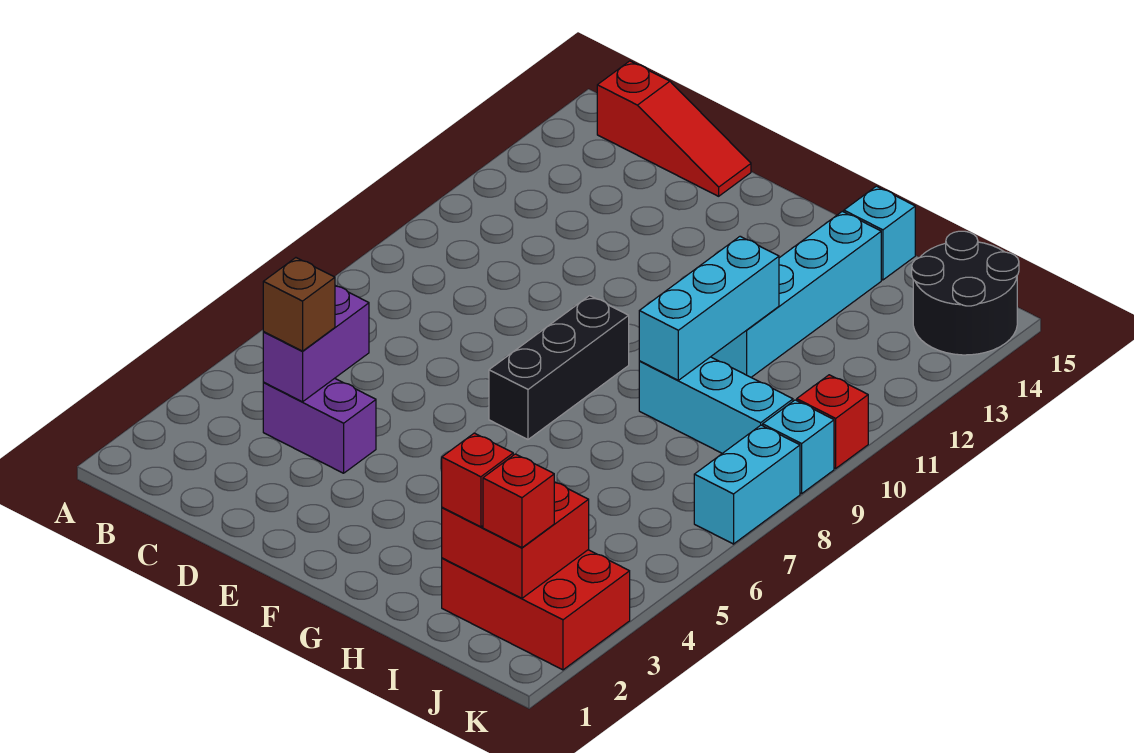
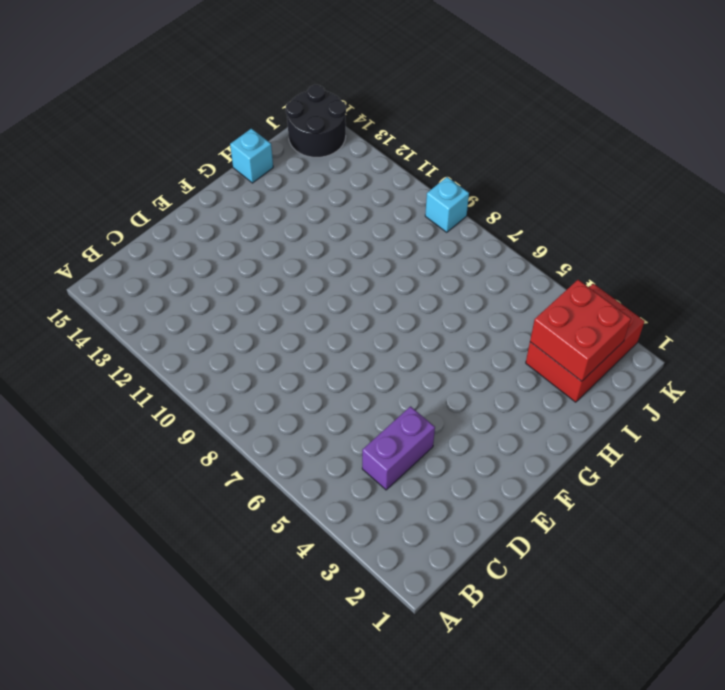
none -> red slope B15:D15 level 1 top B
none -> black brick F7:F9 level 1
none -> cyan brick H9:J9 level 1

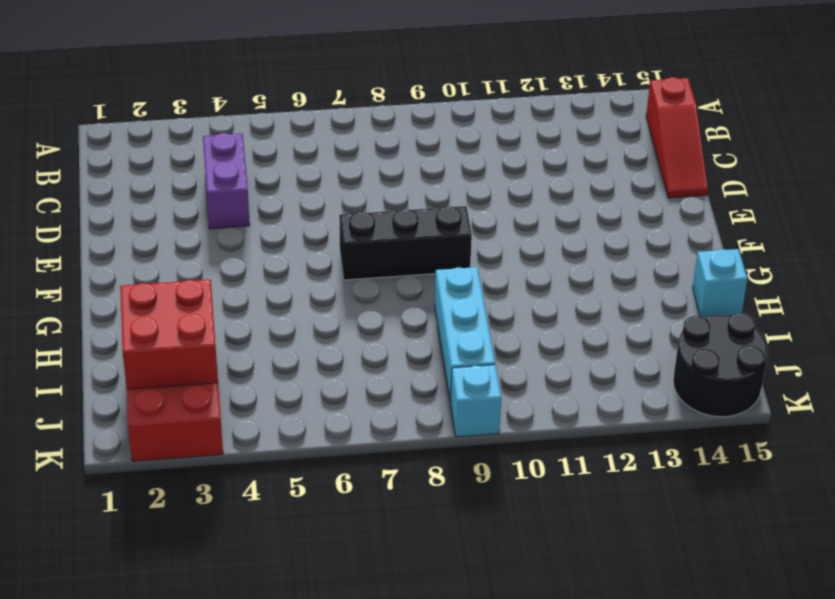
none -> cyan brick H11:H14 level 1
none -> cyan brick K7:K8 level 1
none -> red brick K10 level 1

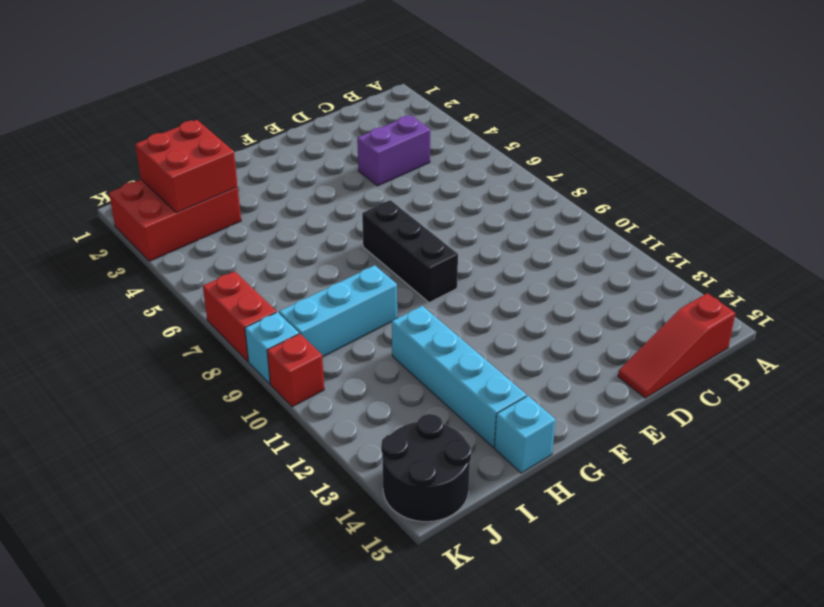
red brick K7:K8 level 1 -> cyan brick K7:K8 level 1
none -> purple brick C4:C5 level 2
none -> cyan brick H9:H11 level 2
none -> brown brick C4 level 3

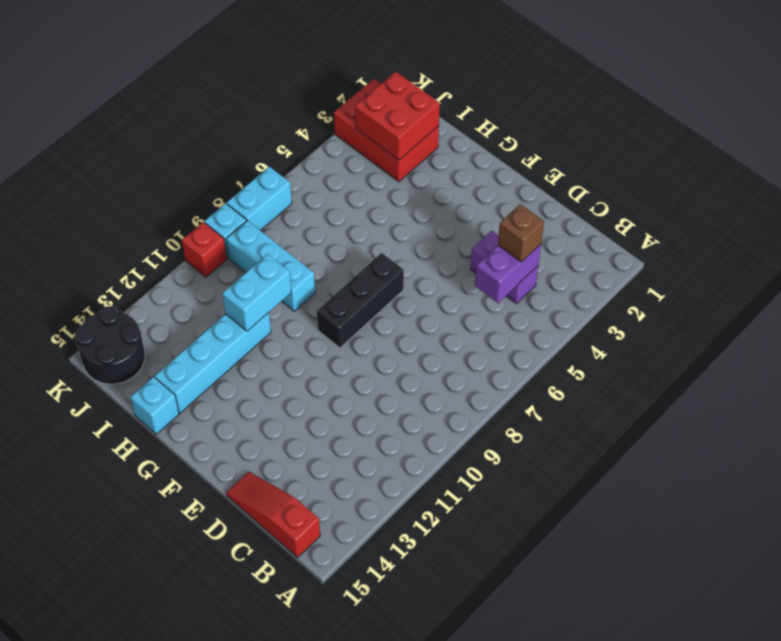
cyan brick H10:H11 level 2 -> cyan brick H9:H11 level 2
none -> red brick I2 level 3
none -> red brick J2 level 3

